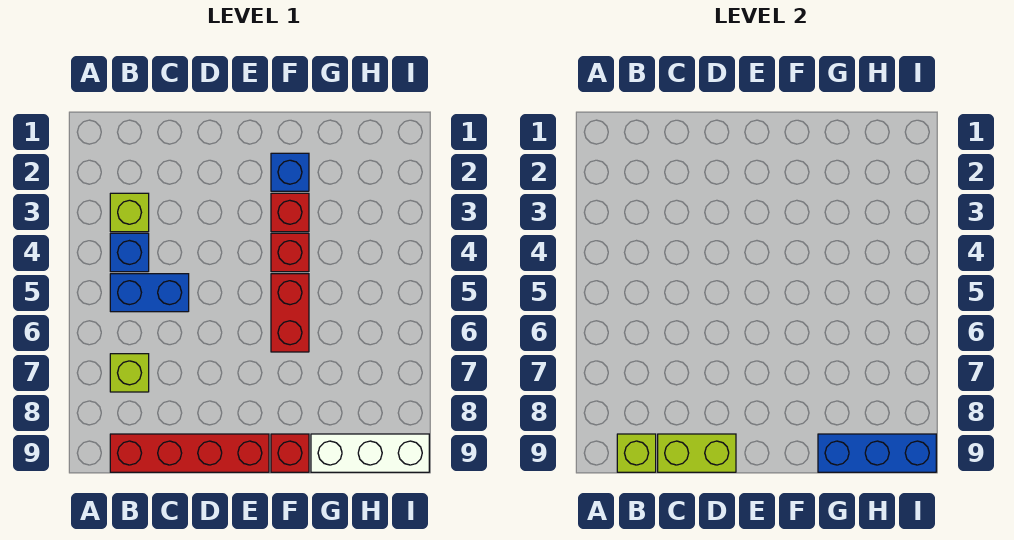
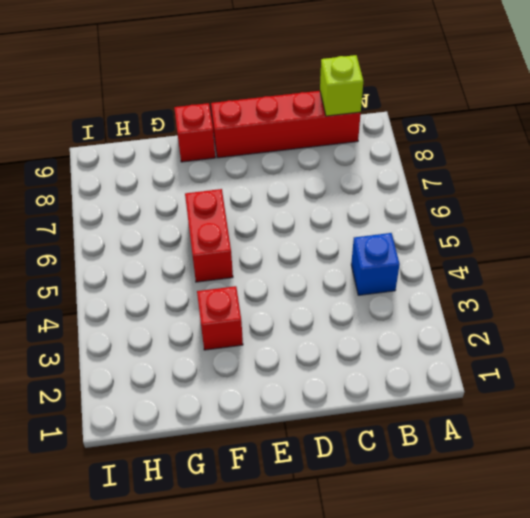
none -> lime brick B3 level 1
none -> blue brick B5:C5 level 1
none -> lime brick B7 level 1

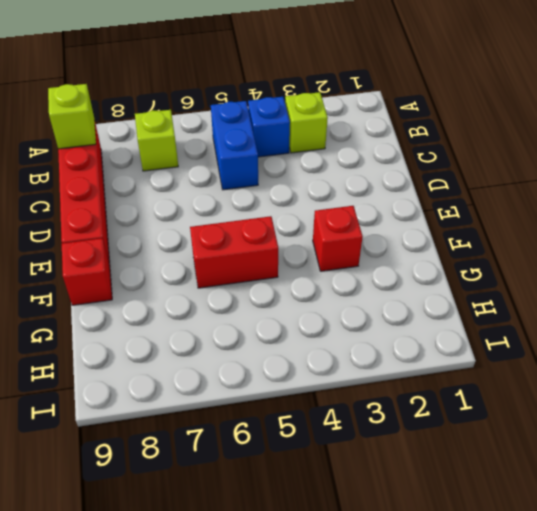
none -> blue brick F2 level 1
none -> red brick F4 level 1
none -> white brick G9:I9 level 1

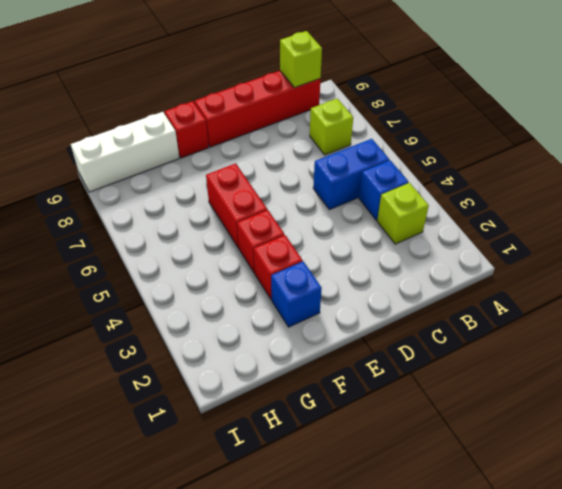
none -> lime brick C9:D9 level 2
none -> blue brick G9:I9 level 2

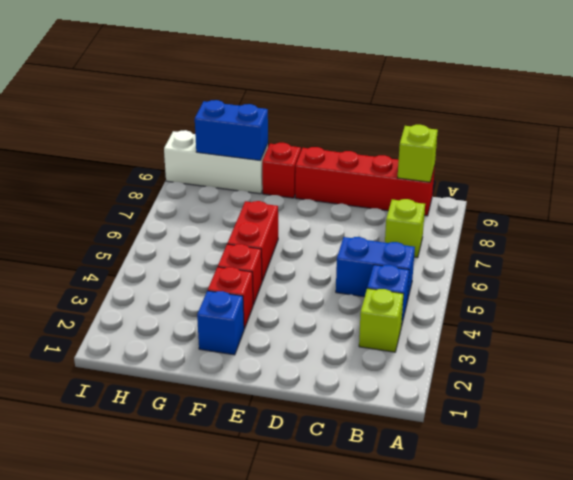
blue brick G9:H9 level 2 -> blue brick G9:I9 level 2
none -> lime brick C9:D9 level 2

